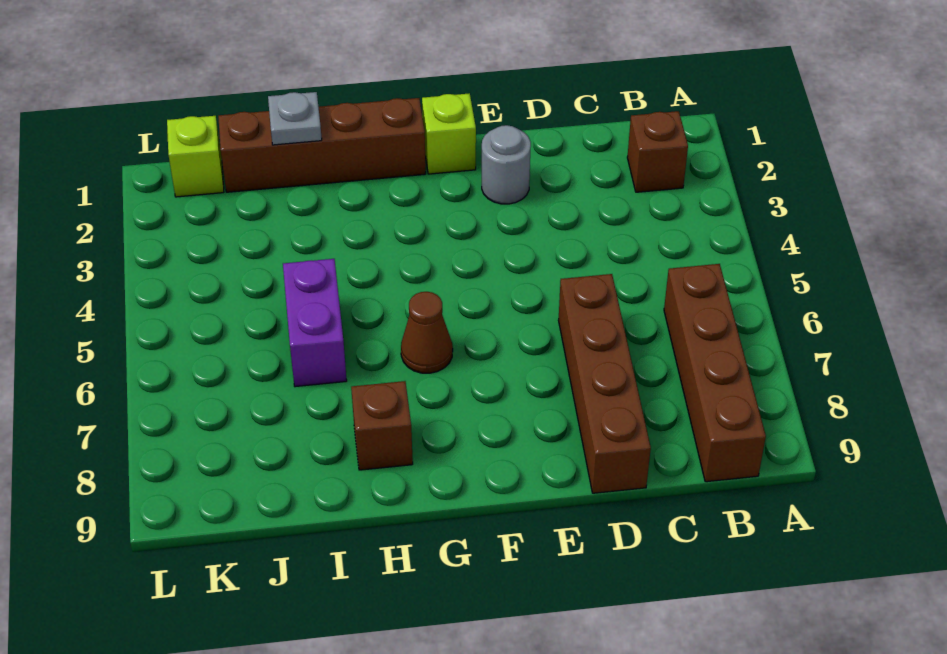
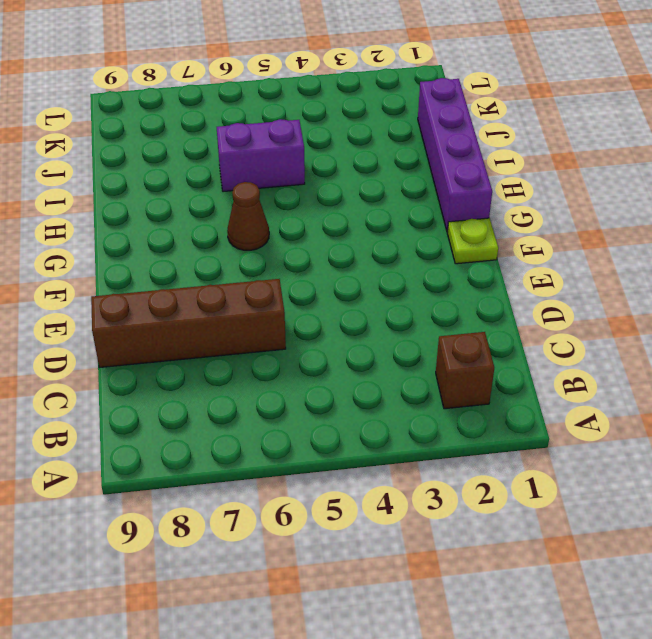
lime plate F1 level 1 -> lime brick F1 level 1
purple brick G1:J1 level 1 -> brown brick G1:J1 level 1
none -> brown brick B6:B9 level 1
none -> grey round brick E2 level 1

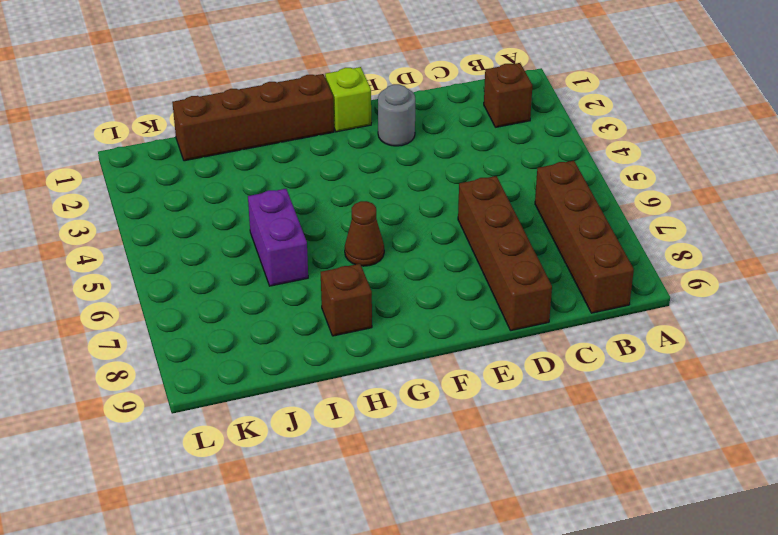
none -> lime brick K1 level 1
none -> grey plate I1 level 2

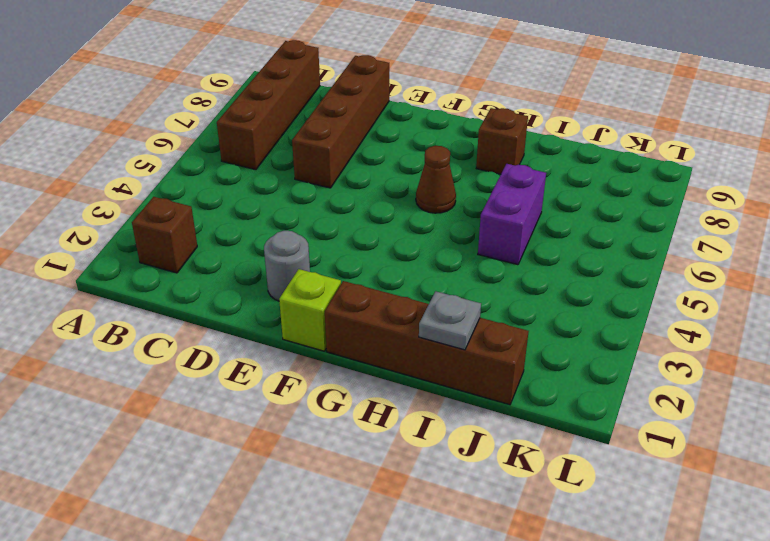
none -> lime brick K1 level 1

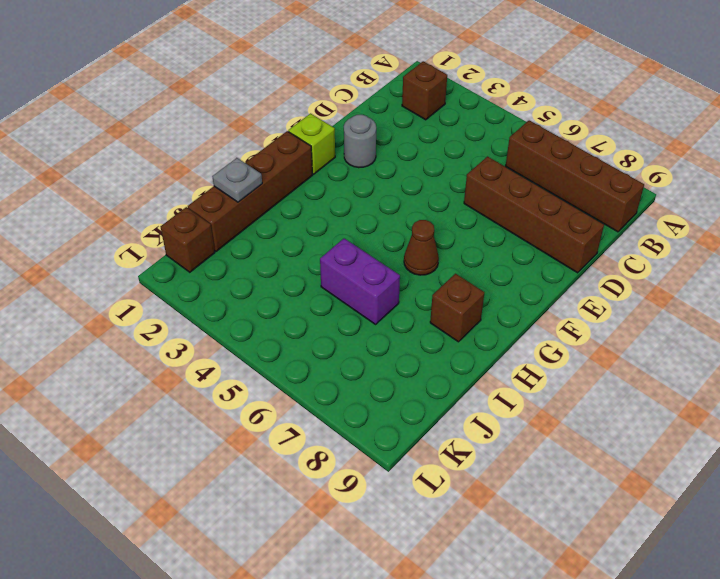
brown brick K1 level 1 -> lime brick K1 level 1

